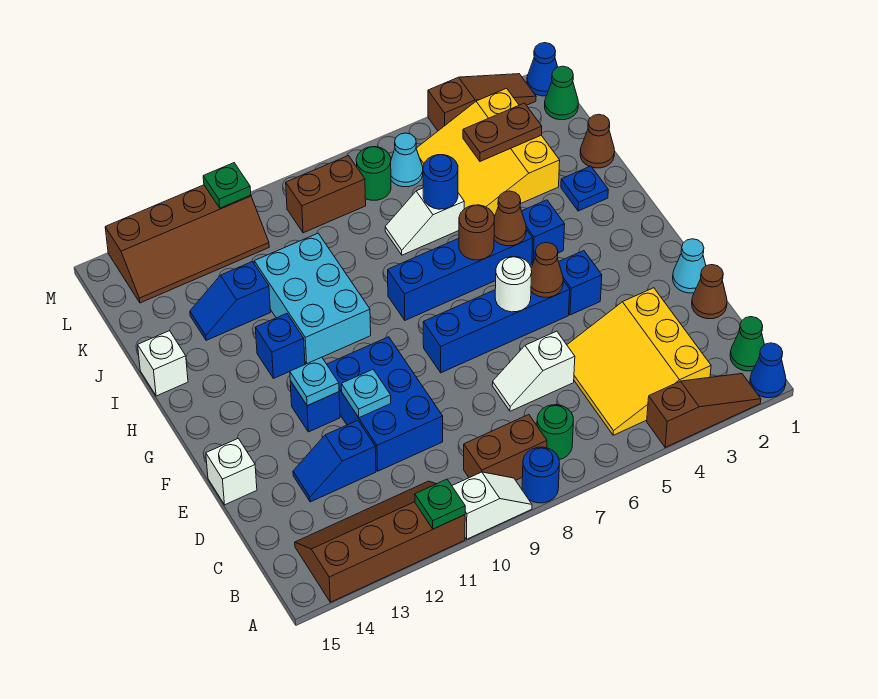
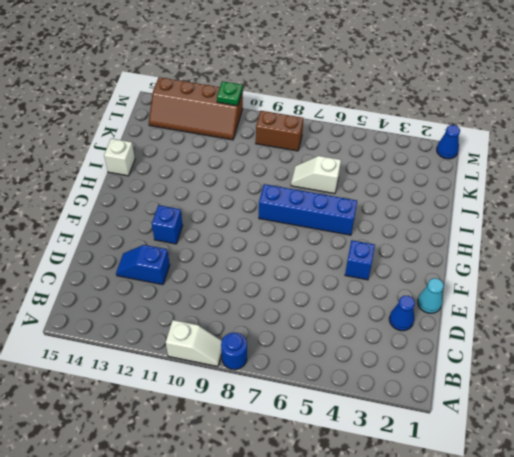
blue cone D2 level 1 -> blue cone A1 level 1
none -> brown slope A2:A4 level 1 top 4
none -> brown slope A11:B14 level 1 top A
none -> green cone B1 level 1
none -> yellow slope B3:D5 level 1 top 3

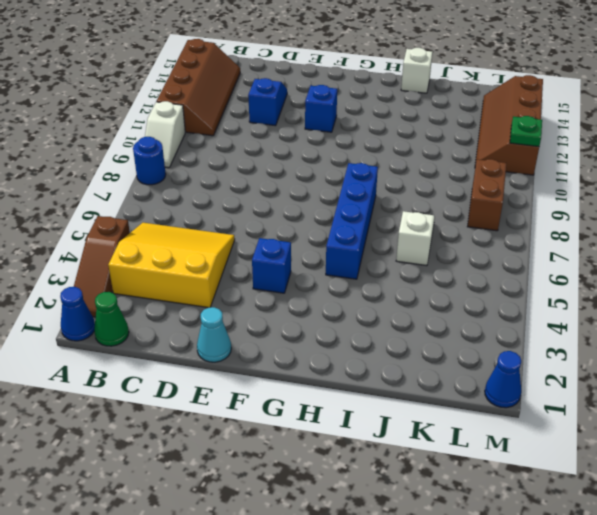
none -> green round brick B7 level 1
none -> brown brick B8:B9 level 1
none -> brown cone D1 level 1
none -> white slope D6:D7 level 1 top 6

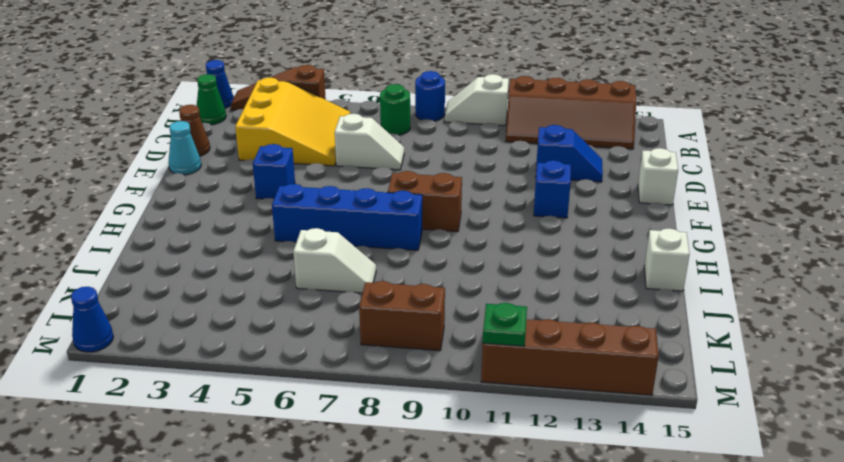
brown brick G8:G9 level 1 -> brown brick B8:B9 level 1
none -> blue brick D10:F11 level 1
none -> blue brick F5:F8 level 1
none -> blue brick H4 level 1
none -> cyan brick H10:J11 level 1

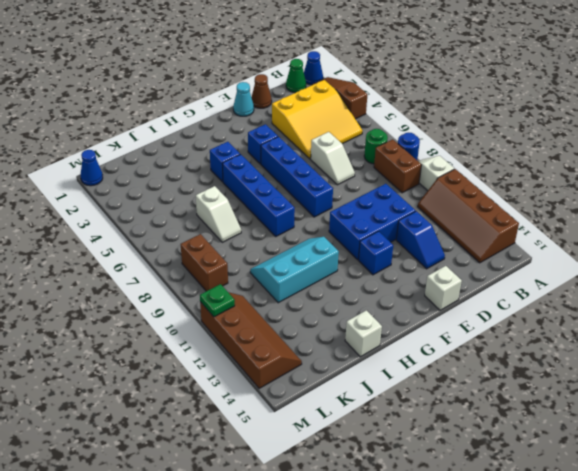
cyan slope H10:J11 level 1 top 11 -> cyan brick H10:J11 level 1
none -> blue brick H12 level 1
none -> blue plate I2 level 1
none -> brown cone J1 level 1
none -> yellow slope J3:L5 level 1 top 3

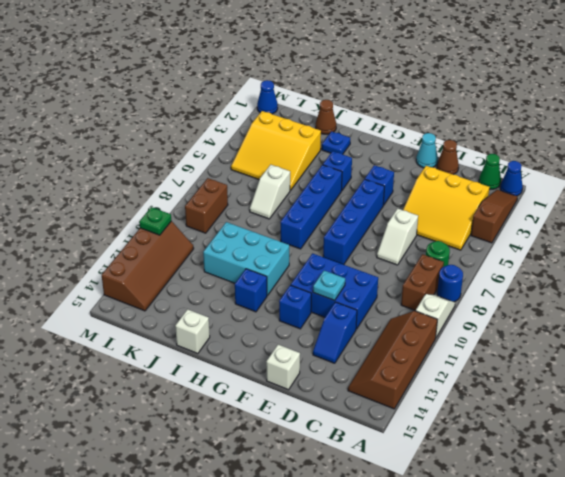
none -> blue slope J12:J13 level 1 top 12
none -> green cone L1 level 1
none -> cyan cone L6 level 1
none -> green round brick L7 level 1

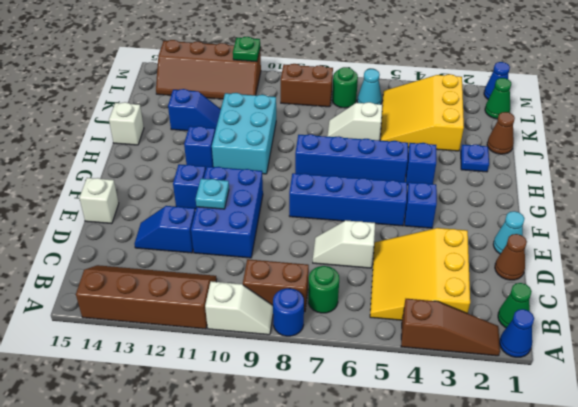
blue slope J12:J13 level 1 top 13 -> blue slope J12:J13 level 1 top 12
none -> brown slope M2:M4 level 1 top 4
none -> green plate A11 level 2
none -> brown cone F5 level 2
none -> white round brick F6 level 2

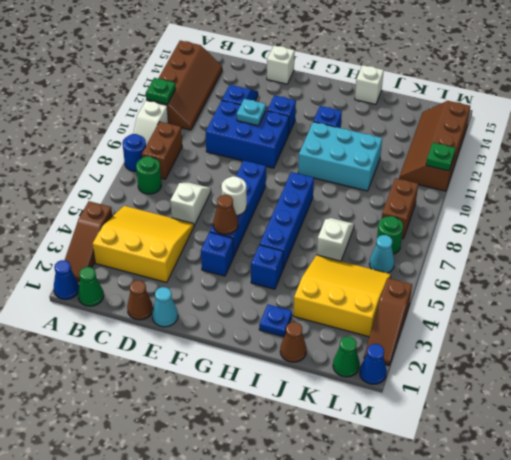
none -> blue slope J12:J13 level 1 top 12
none -> cyan plate F12 level 2
none -> brown cone H5 level 2
none -> brown round brick H6 level 2

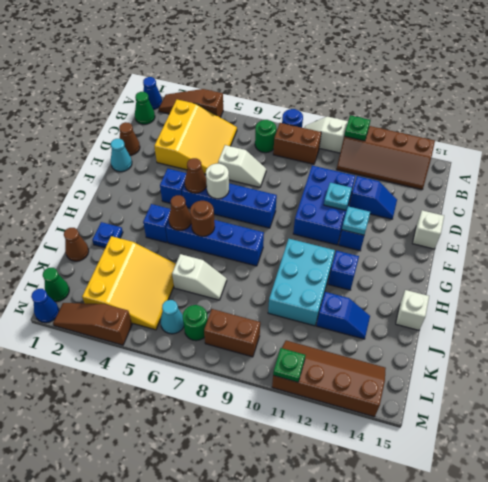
none -> blue round brick J6 level 2
none -> brown plate K3:K4 level 2

